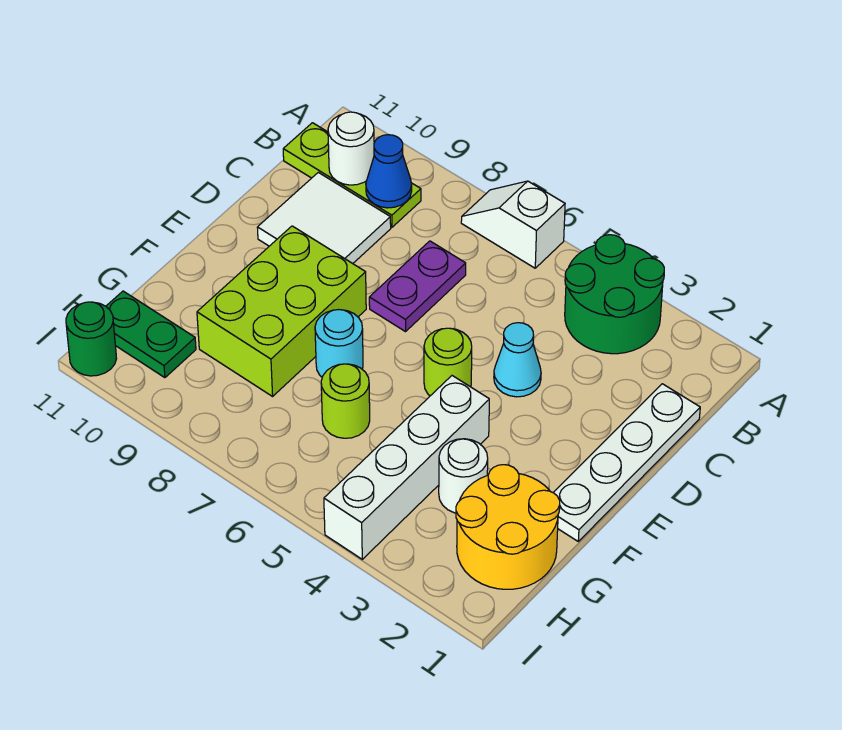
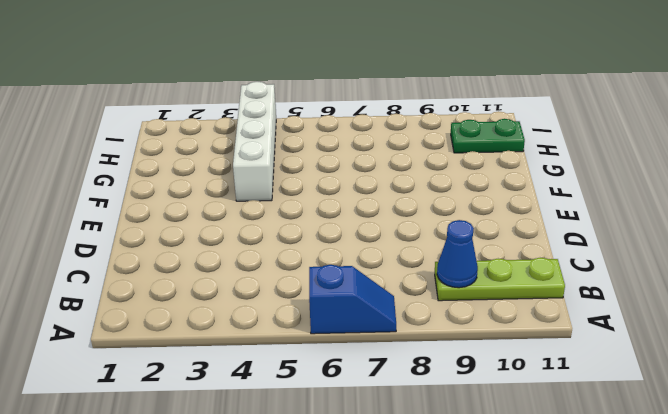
blue slope A6:A7 level 1 top 6 -> white slope A6:A7 level 1 top 6
none -> green round brick A3:B4 level 1
none -> white plate C1:F1 level 1
none -> purple plate C7:D7 level 1

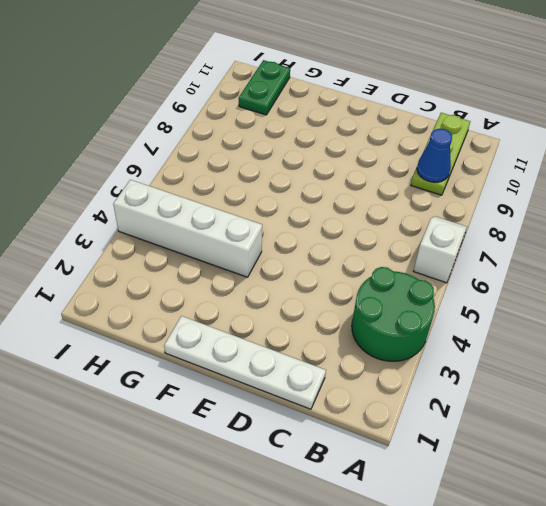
none -> purple plate C7:D7 level 1
none -> white tile C9:D10 level 1
none -> cyan cone D4 level 1

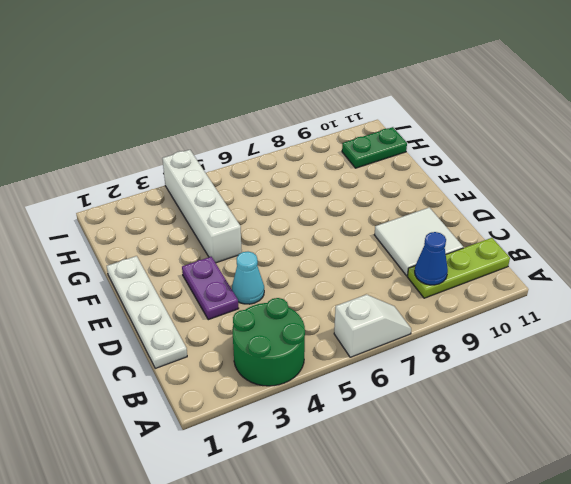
purple plate D3:E3 level 1 -> purple plate C7:D7 level 1
none -> lime round brick E5 level 1
none -> lime brick E8:G9 level 1
none -> cyan round brick F7 level 1

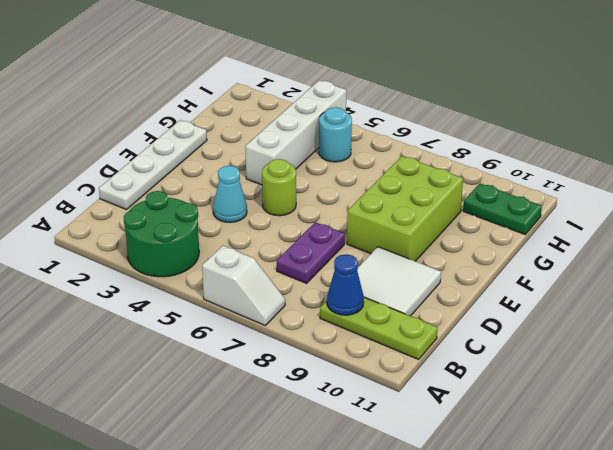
cyan round brick H5 level 1 -> cyan round brick F7 level 1
none -> yellow round brick G1:H2 level 1
none -> white round brick G3 level 1
none -> lime round brick G6 level 1

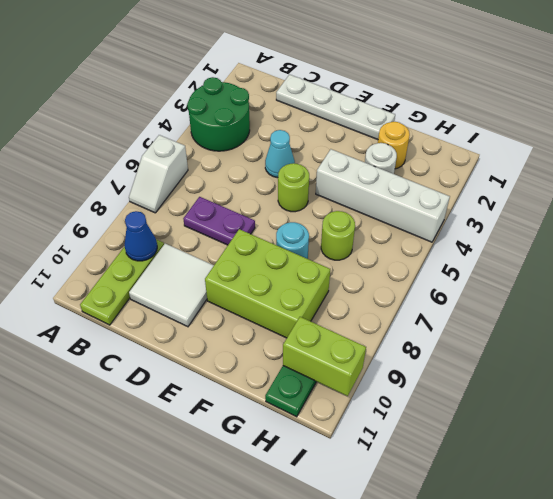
yellow round brick G2 level 1 -> yellow round brick G1:H2 level 1
lime brick H10:I10 level 2 -> none
none -> green round brick I11 level 1
none -> white round brick B10 level 2

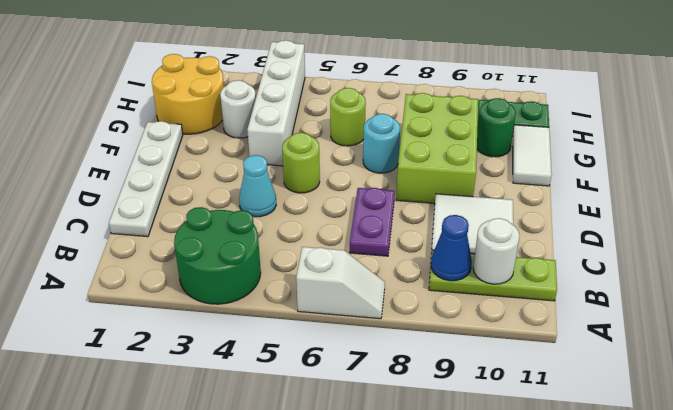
white tile F11:G11 level 1 -> none
green round brick G10 level 1 -> green round brick I11 level 1

